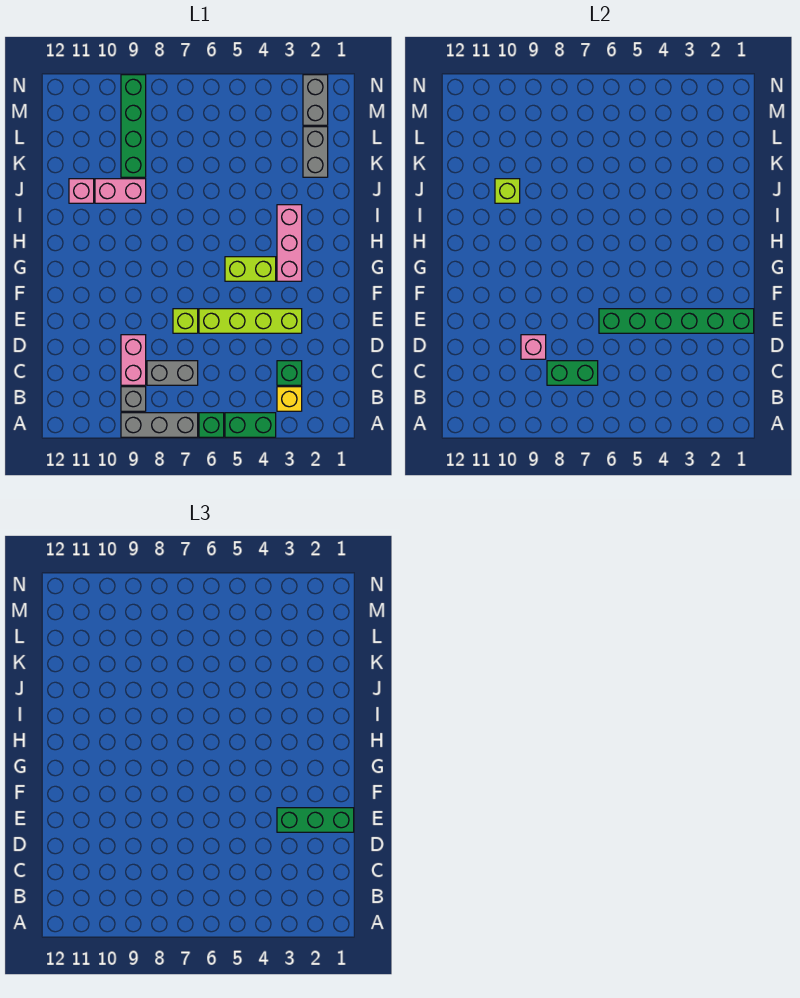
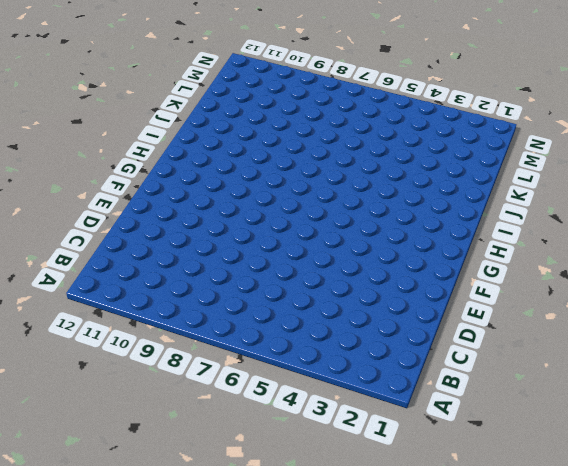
none -> green brick A4:A5 level 1
none -> green brick A6 level 1
none -> grey brick A7:A9 level 1

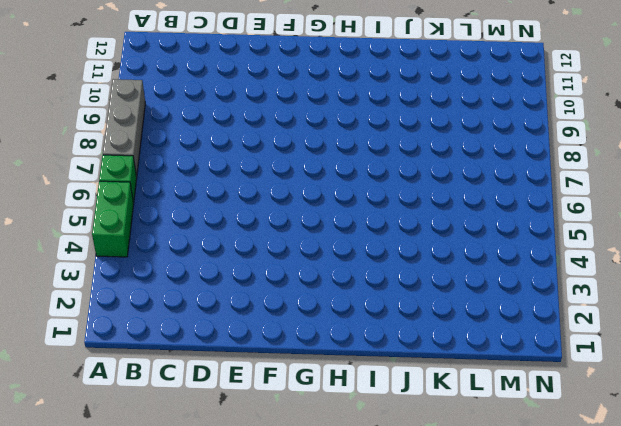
none -> yellow brick B3 level 1
none -> grey brick B9 level 1
none -> green brick C3 level 1

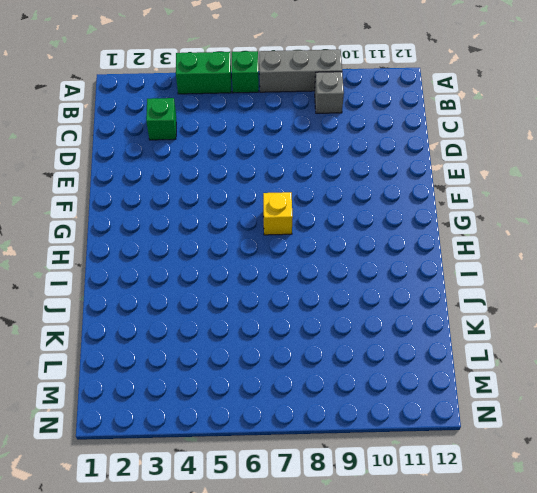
yellow brick G7 level 1 -> yellow brick B3 level 1
none -> grey brick C7:C8 level 1
none -> pink brick C9:D9 level 1
none -> lime brick E3:E6 level 1

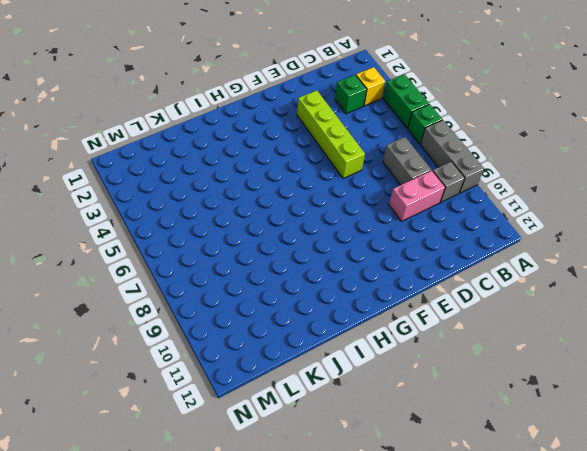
none -> lime brick E7 level 1
none -> pink brick G3:I3 level 1
none -> lime brick G4:G5 level 1

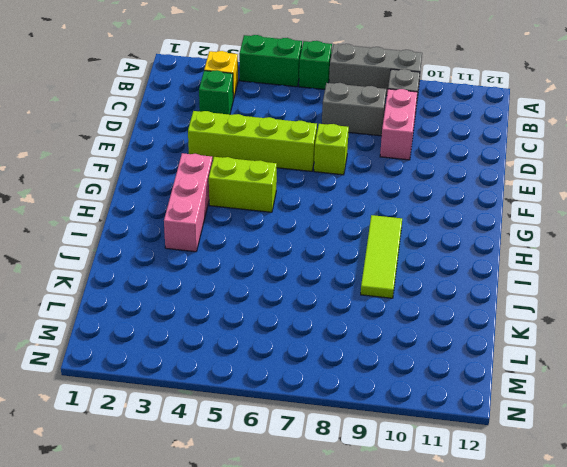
lime tile H9:J9 level 1 -> pink brick J9:J10 level 1
none -> pink brick J11 level 1
none -> grey brick K2:L2 level 1
none -> green brick K9:N9 level 1

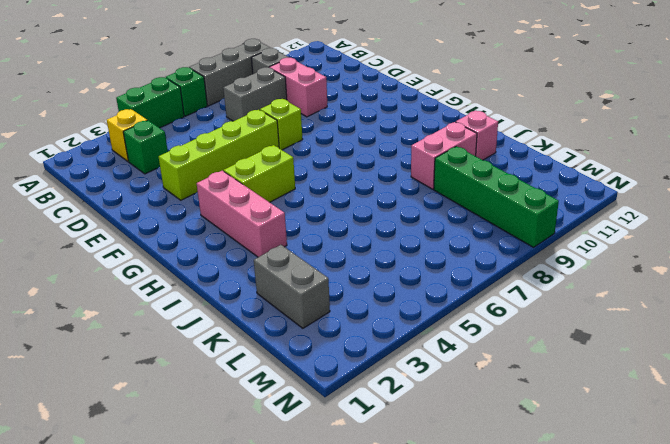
none -> grey brick M2:N2 level 1
none -> green brick C7:C8 level 2
none -> pink brick D9 level 2

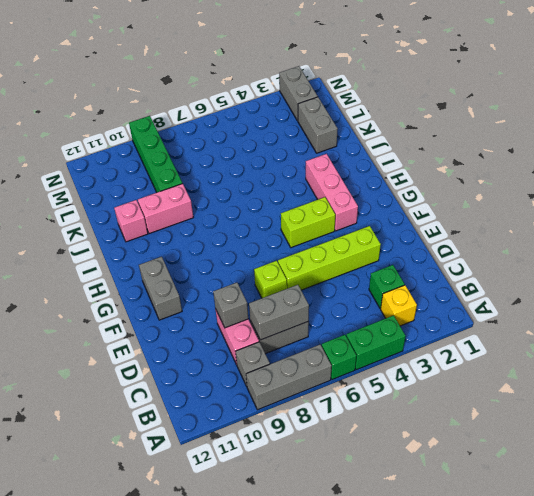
grey brick C7:C8 level 2 -> green brick C7:C8 level 2
grey brick D9 level 2 -> pink brick D9 level 2
grey brick F11:G11 level 1 -> none
none -> green brick E1:E6 level 2
none -> lime brick J10 level 2
none -> green brick E1:E3 level 3

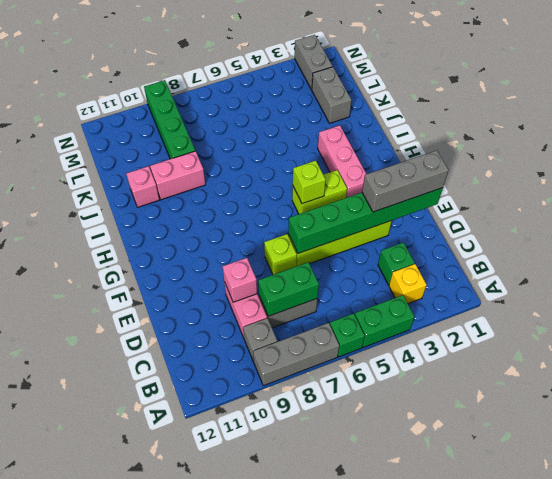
grey brick E1:E3 level 3 -> green brick E1:E3 level 3
lime brick G5 level 2 -> lime brick J10 level 2

